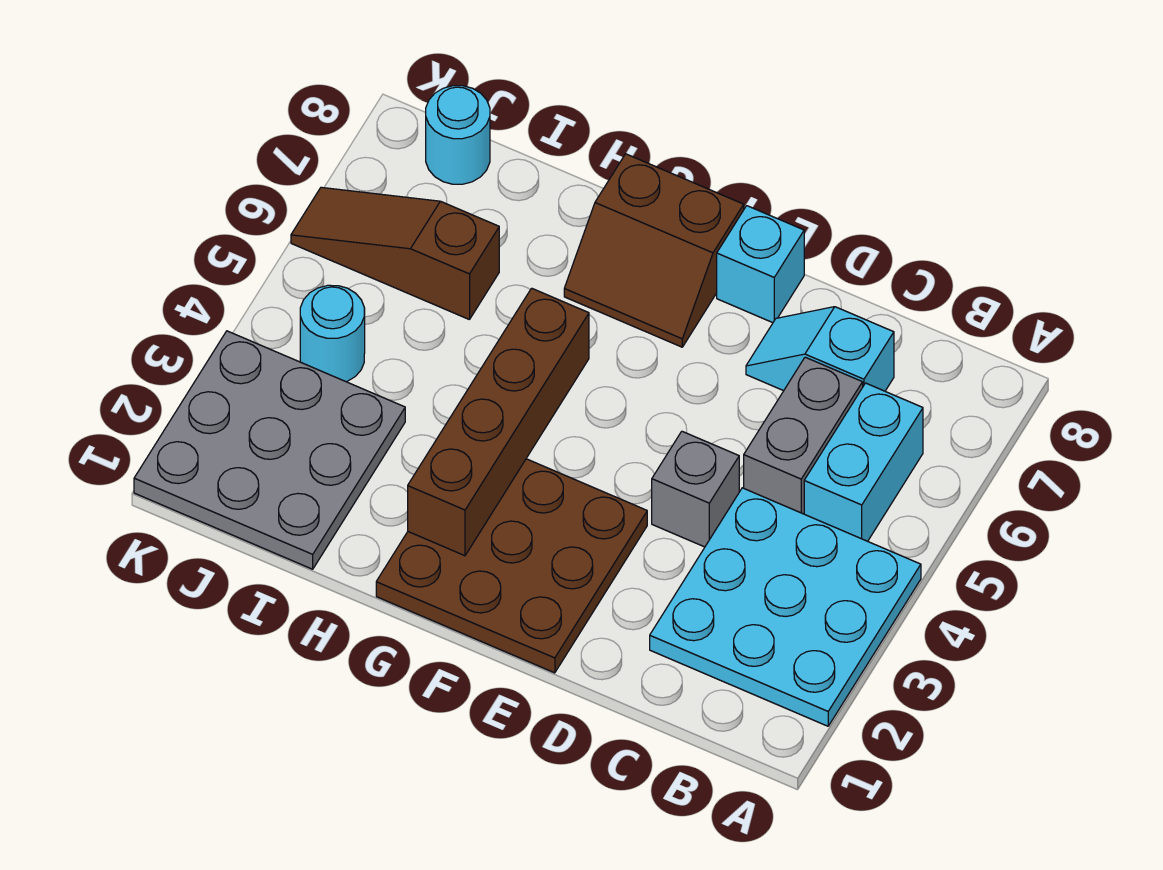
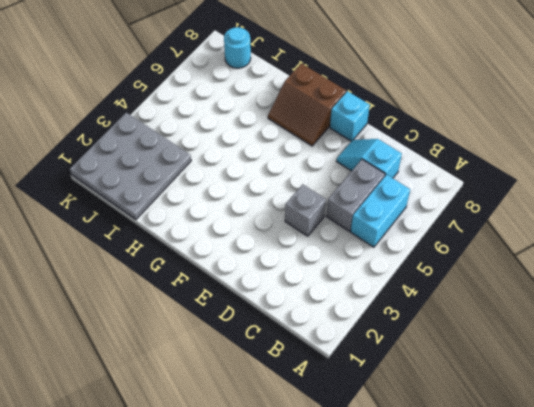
none -> cyan plate A2:C4 level 1
none -> brown plate E1:G3 level 1
none -> brown slope I6:K6 level 1 top I

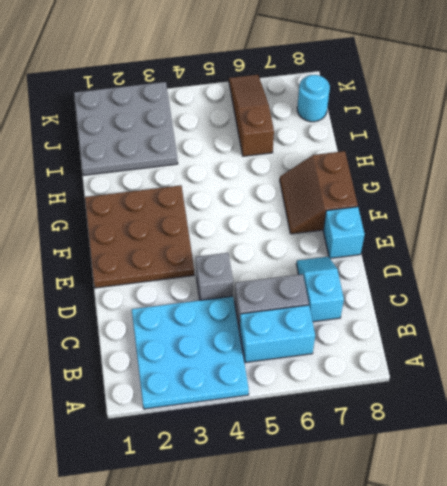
none -> cyan round brick J4 level 1
none -> brown brick G2:G5 level 2

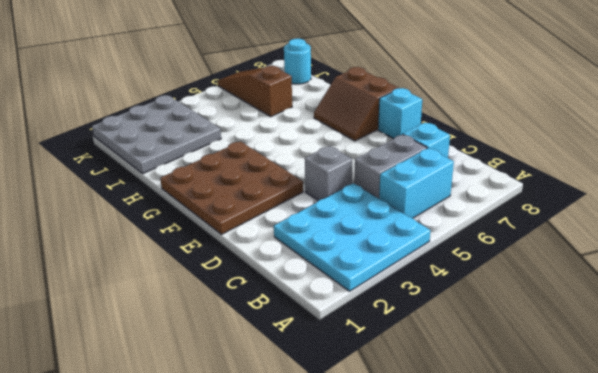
none -> cyan round brick J4 level 1
none -> brown brick G2:G5 level 2

